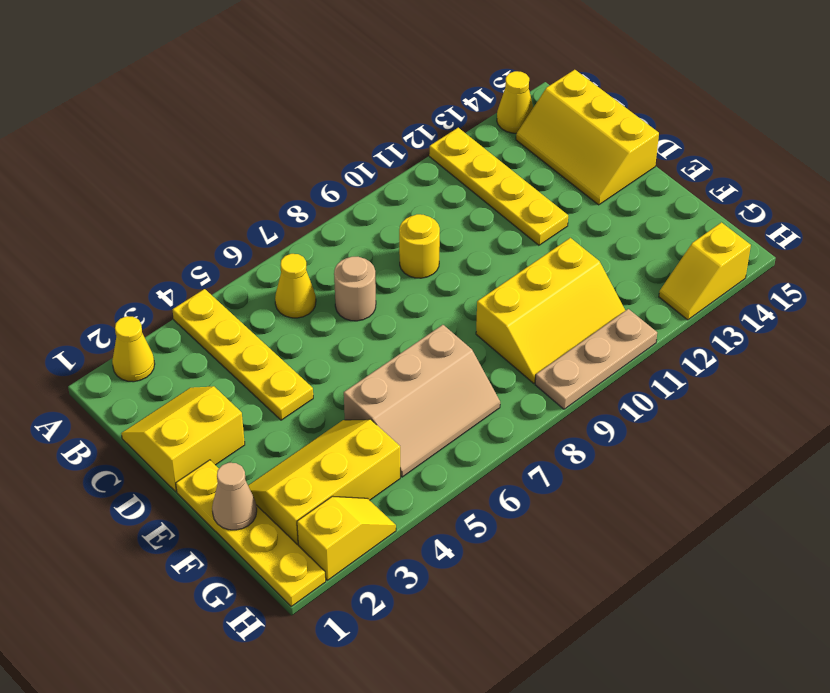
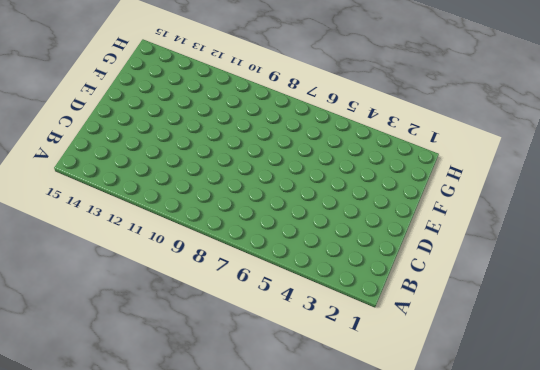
none -> yellow cone A2 level 1
none -> yellow plate A4:D4 level 1
none -> yellow plate A12:D12 level 1

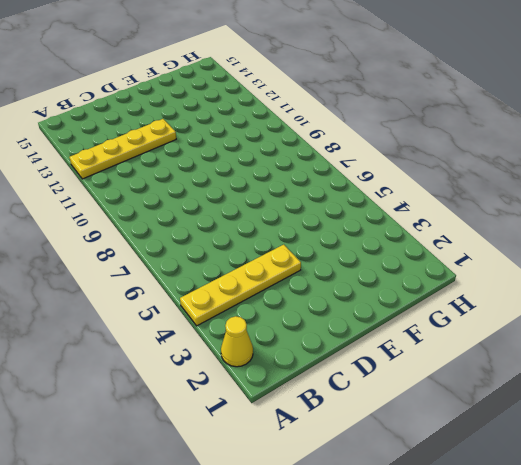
none -> yellow cone A14 level 1
none -> yellow cone B6 level 1
none -> yellow slope B14:D15 level 1 top 15

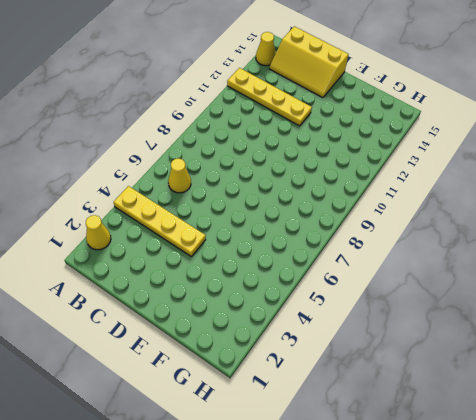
none -> yellow slope C1:D2 level 1 top D
none -> tan round brick C7 level 1
none -> yellow round brick C9 level 1

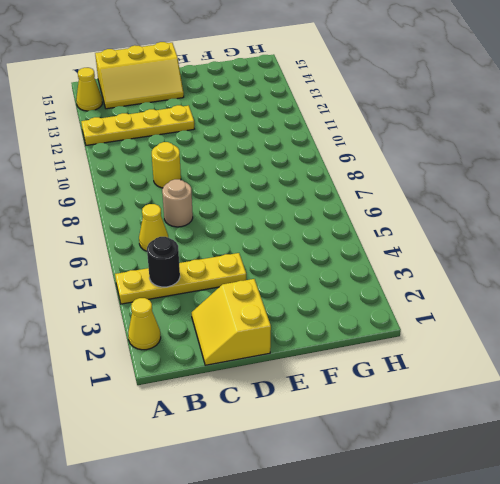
black round brick B4 level 2 -> none
none -> yellow plate E1:H1 level 1
none -> yellow slope F2:G4 level 1 top G
none -> tan slope F5:G7 level 1 top F

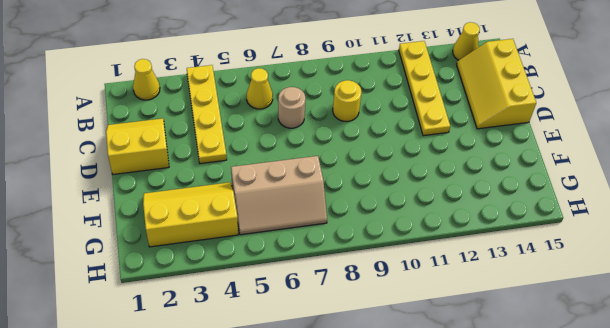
none -> yellow plate E1:H1 level 1
none -> yellow slope F9:G11 level 1 top F
none -> yellow slope H2:H3 level 1 top 2

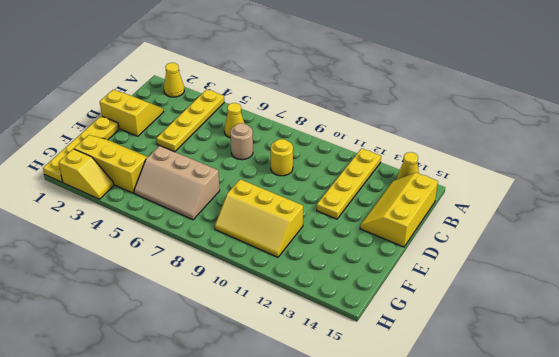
none -> tan plate H9:H11 level 1
none -> yellow slope H13:H14 level 1 top 14
none -> tan cone F1 level 2

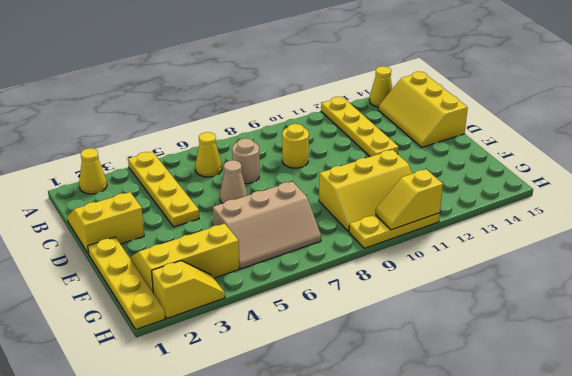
tan cone D6 level 1 -> tan cone F1 level 2
yellow plate H9:H11 level 1 -> tan plate H9:H11 level 1
yellow slope H10:H11 level 2 top 11 -> yellow slope H13:H14 level 1 top 14

